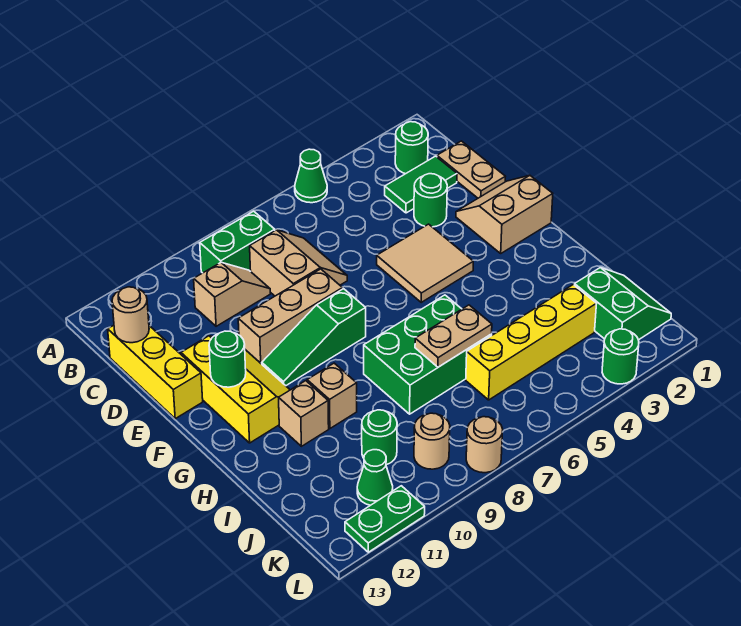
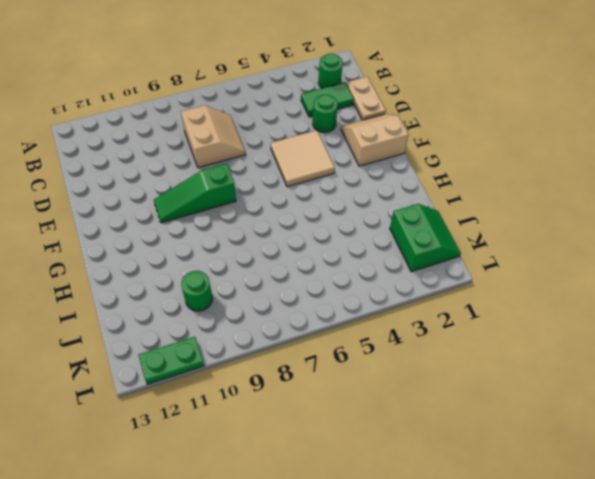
none -> green cone A5 level 1
none -> green brick B8:B9 level 1
none -> tan slope C9:C10 level 1 top 10

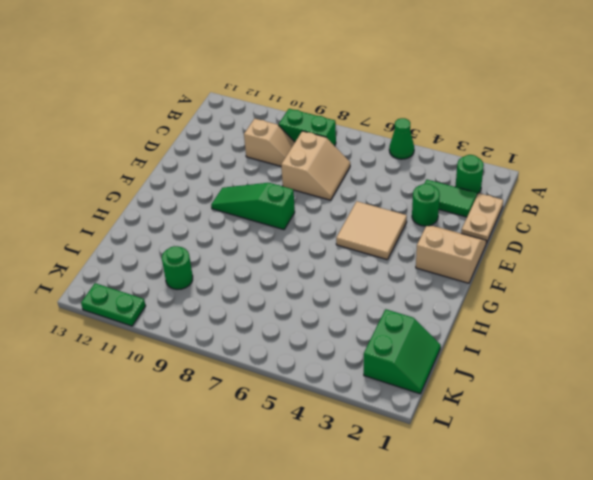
none -> yellow brick C13:E13 level 1
none -> tan brick E8:E10 level 1
none -> yellow slope E11:G12 level 1 top 12

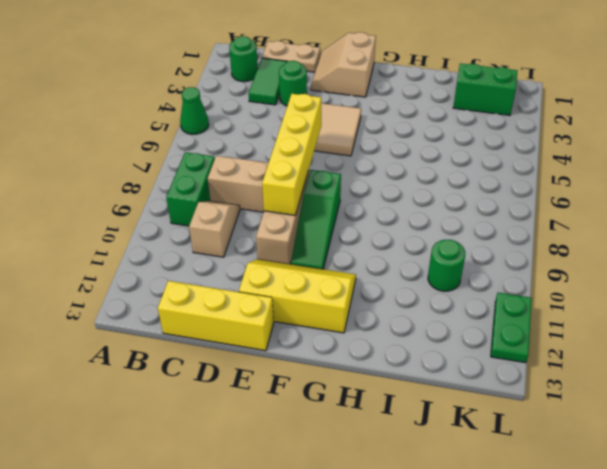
yellow brick E6:E9 level 2 -> yellow brick J3:J6 level 1
none -> green brick H6:I8 level 1
none -> tan brick H10 level 1
none -> tan brick H11 level 1

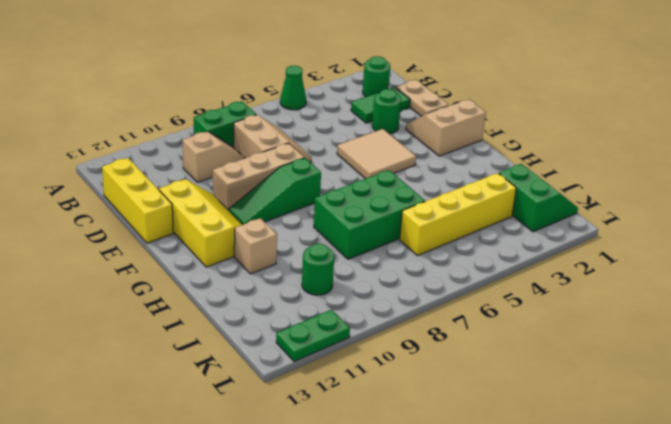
none -> tan brick H10 level 1
none -> tan round brick K9 level 1
none -> green cone K11 level 1

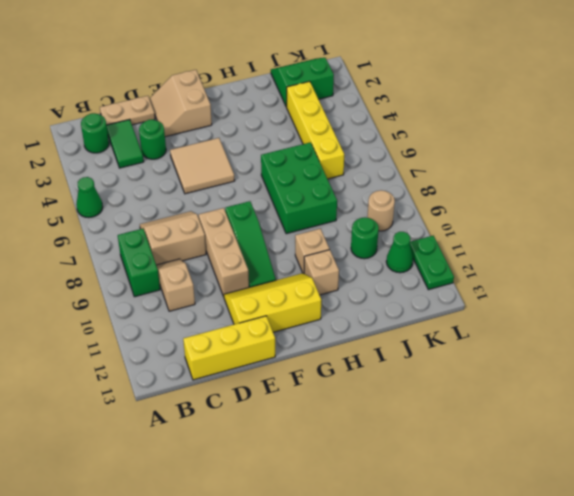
none -> green round brick L3 level 1
none -> tan round brick L8 level 1
none -> tan round brick C13 level 2

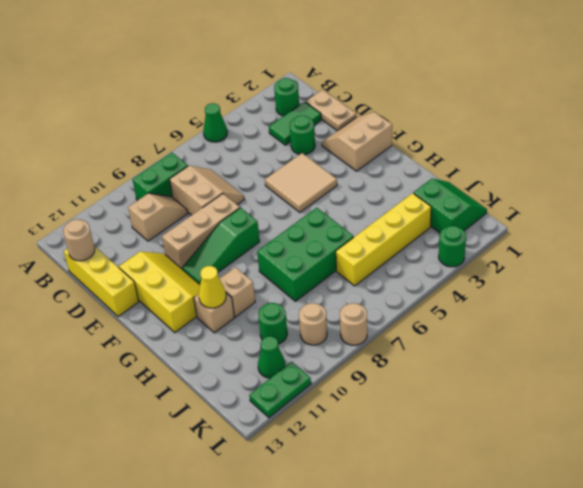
yellow cone H11 level 2 -> none
none -> green round brick F12 level 2
none -> tan plate I6:I7 level 2

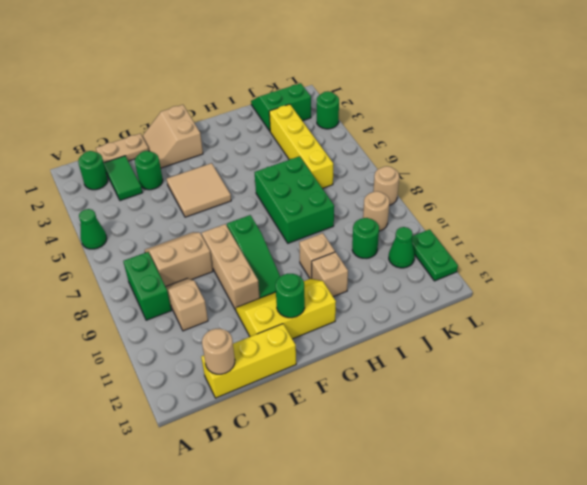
none -> tan plate I6:I7 level 2

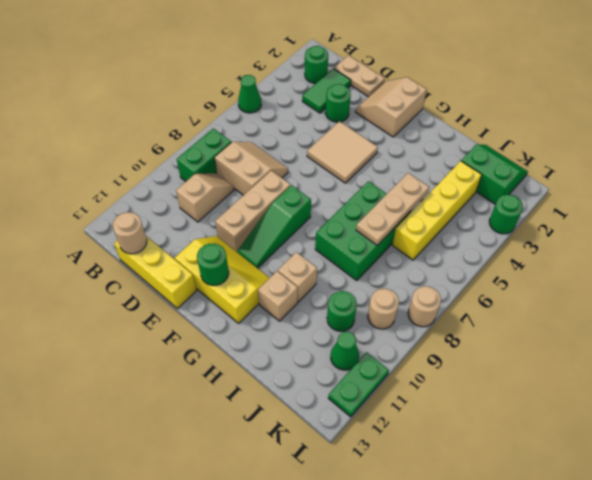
tan plate I5:I7 level 2 -> tan plate I6:I7 level 2

